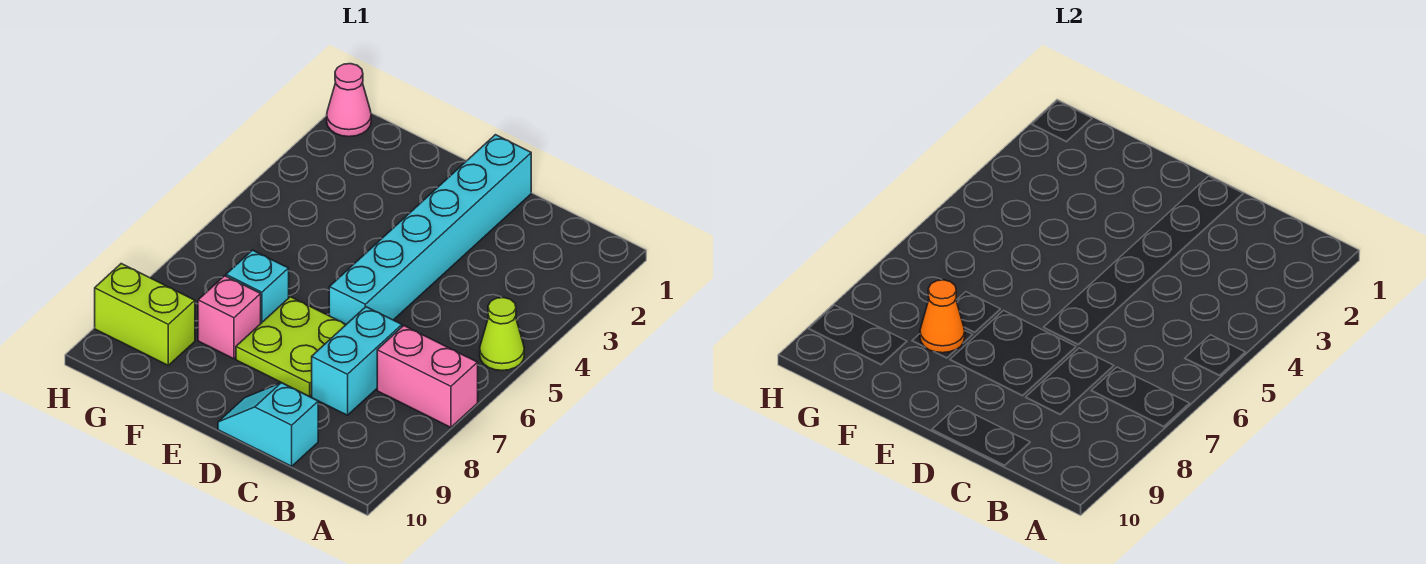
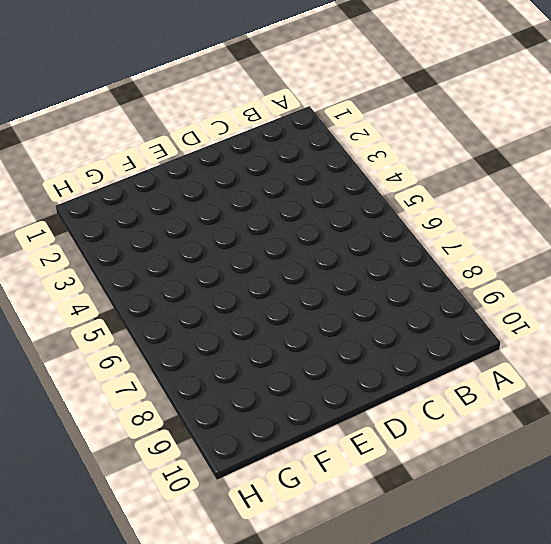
none -> lime cone A5 level 1
none -> pink brick A7:B7 level 1

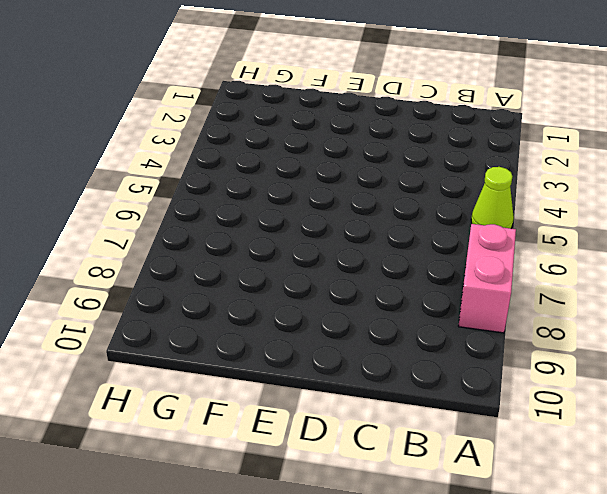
pink brick A7:A8 level 1 -> pink brick A7:B7 level 1
none -> cyan brick C7:C8 level 1
none -> cyan slope C10:D10 level 1 top C

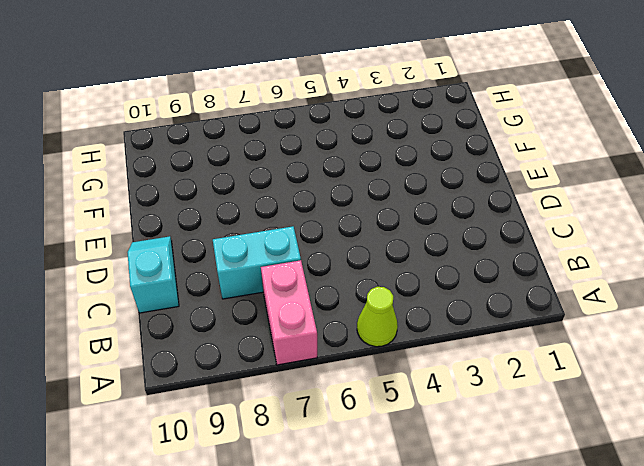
none -> cyan brick D1:D6 level 1
none -> lime plate D7:E8 level 1

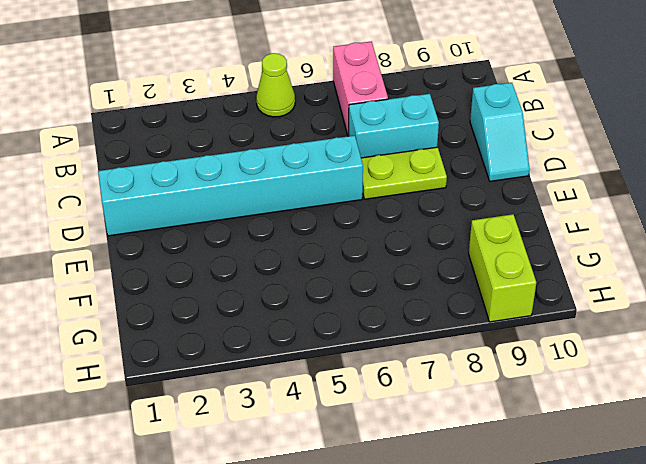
lime plate D7:D8 level 1 -> lime plate D7:E8 level 1
none -> cyan brick F7 level 1
none -> pink brick F8 level 1

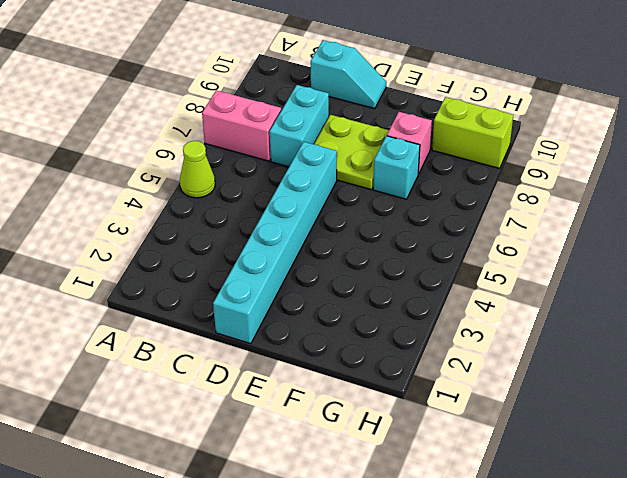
none -> pink cone H1 level 1
none -> orange cone F8 level 2

